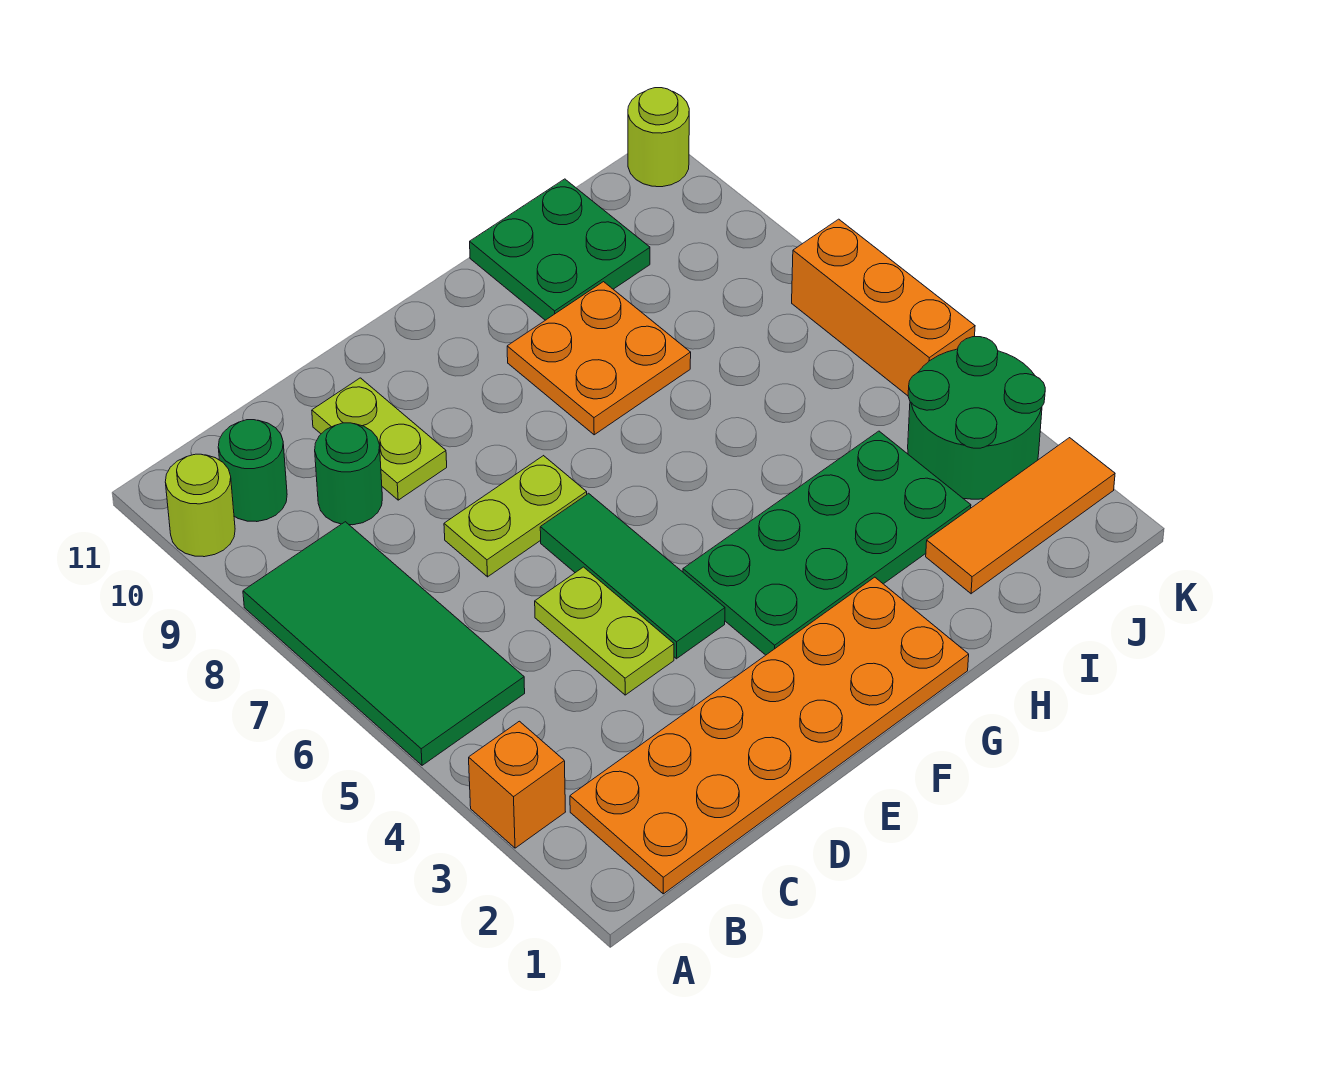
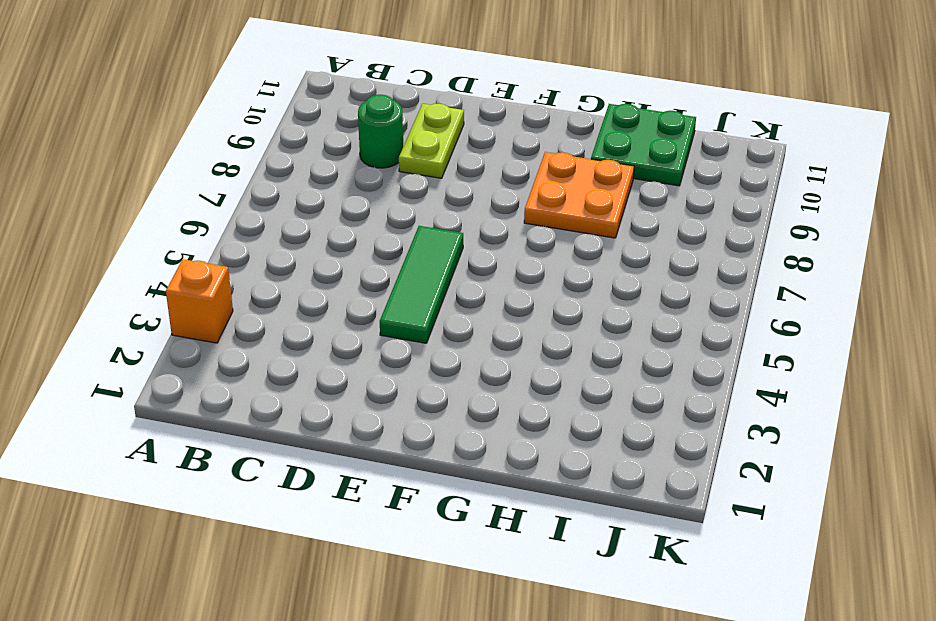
none -> green tile A5:B8 level 1
none -> lime round brick A10 level 1
none -> orange plate B1:G2 level 1

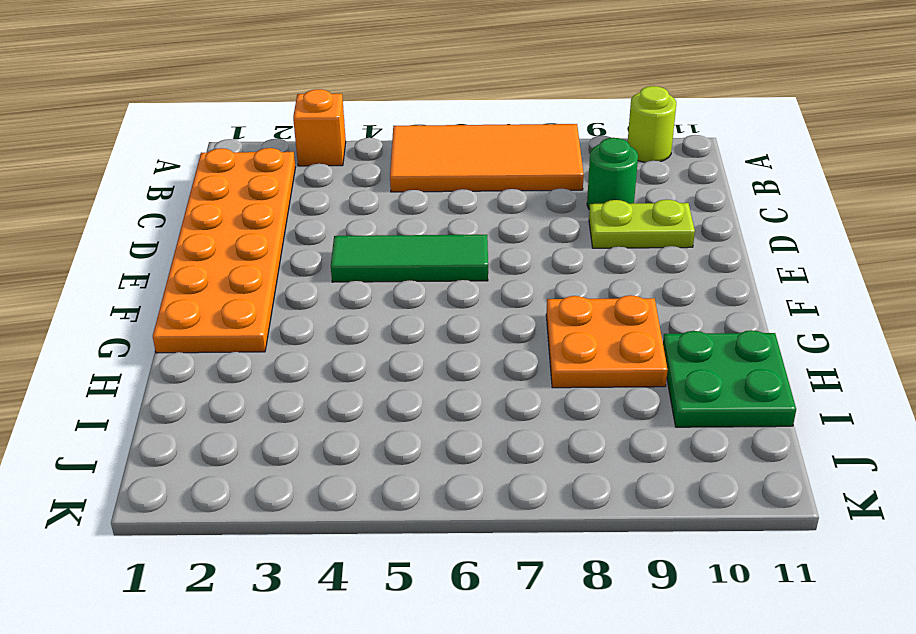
orange tile A5:B8 level 1 -> green tile A5:B8 level 1
none -> green round brick B10 level 1
none -> lime plate D4:D5 level 1
none -> lime plate D7:E7 level 1

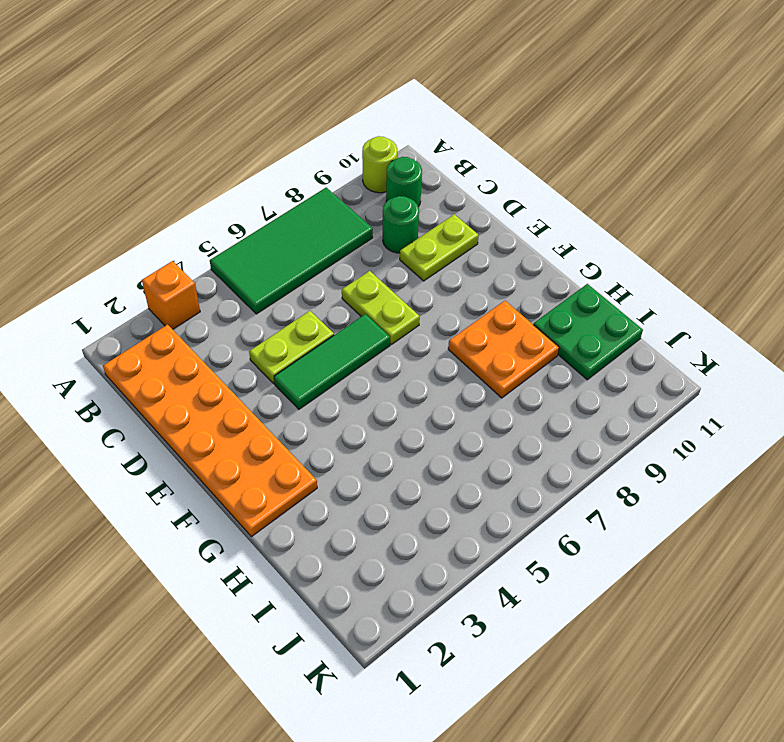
none -> green plate F3:I4 level 1
none -> orange tile I2:K2 level 1
none -> green round brick J3:K4 level 1

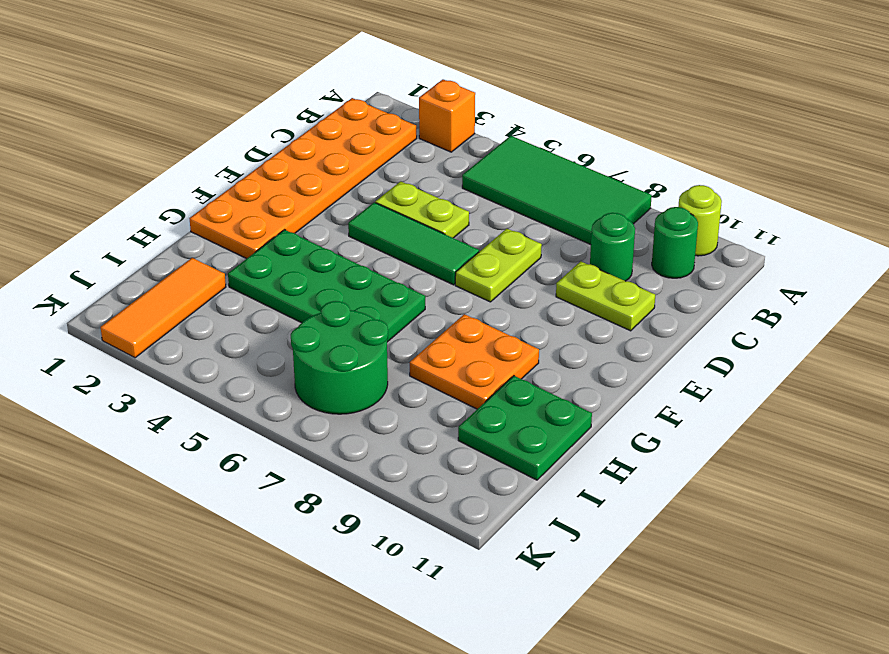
green plate G3:H6 level 1 -> green plate F3:I4 level 1
green round brick I6:J7 level 1 -> green round brick J3:K4 level 1
none -> orange brick K5:K7 level 1
none -> lime round brick K11 level 1

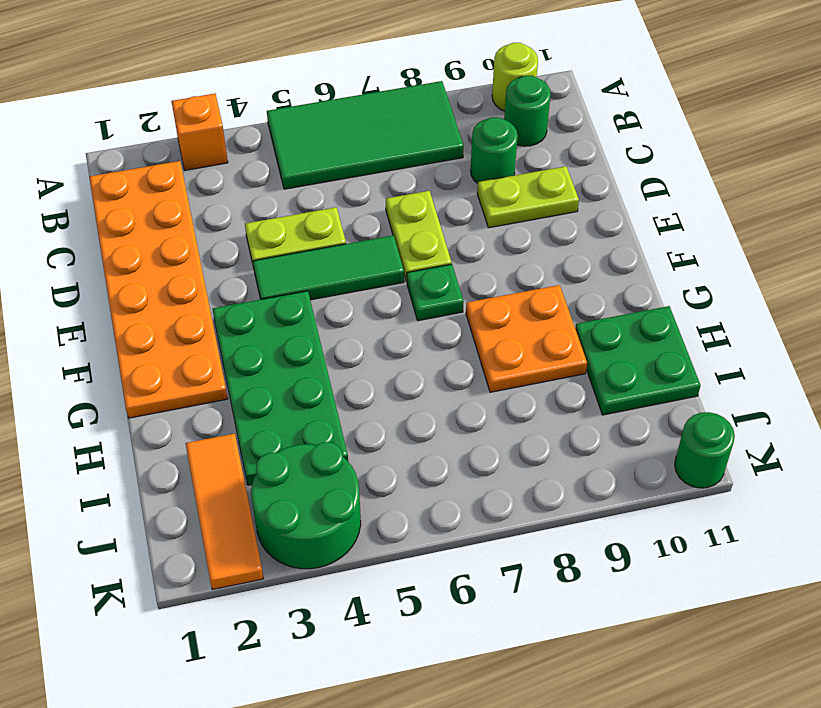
green plate F7 level 1 -> none
green round brick K11 level 1 -> lime round brick K11 level 1
none -> orange brick K5:K7 level 1

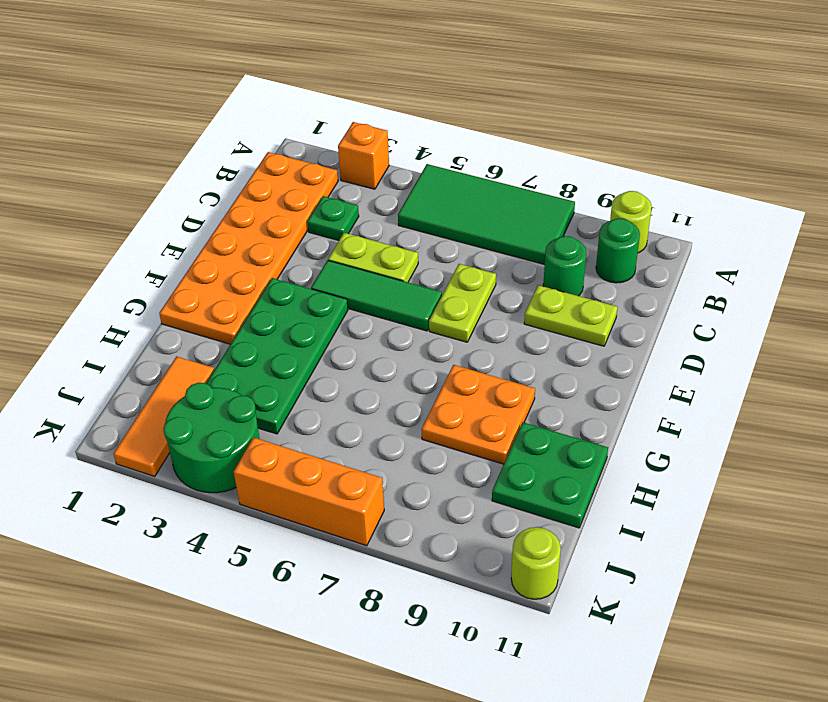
green plate C3 level 1 -> none

